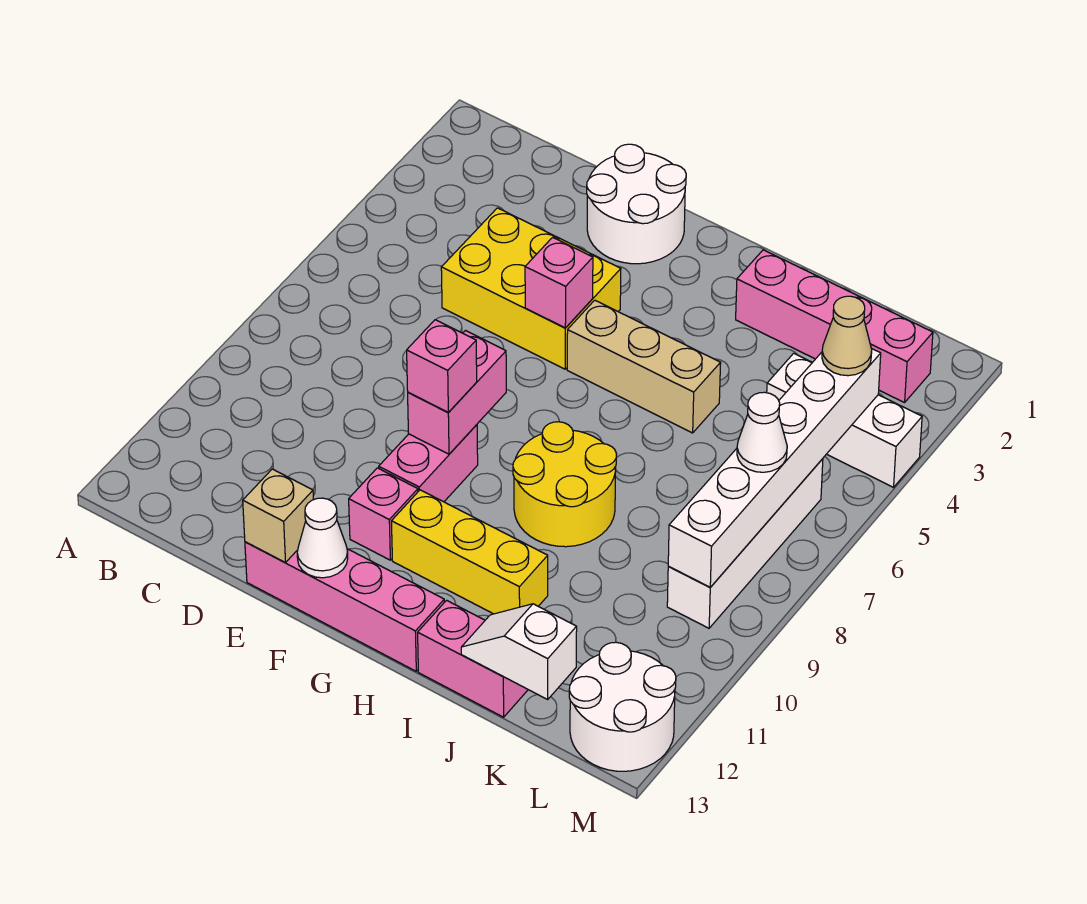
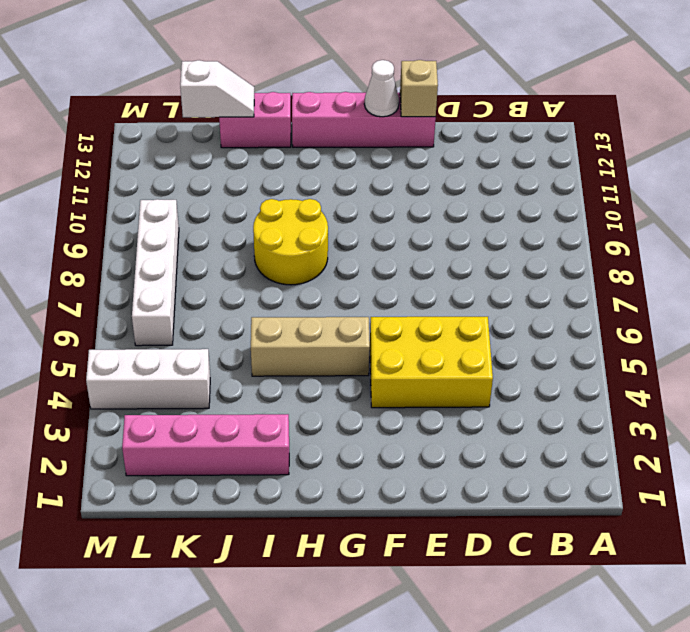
none -> white round brick E1:F2 level 1
none -> pink brick F9:F10 level 1
none -> pink brick F11 level 1

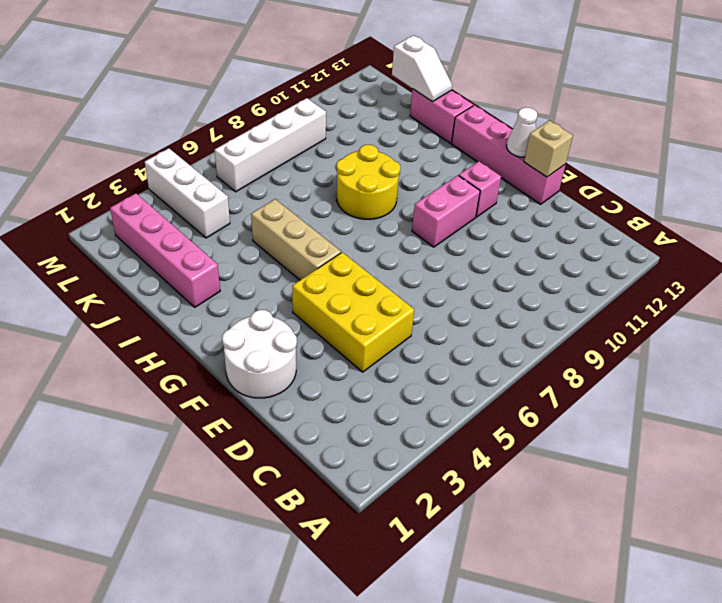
none -> yellow brick G11:I11 level 1
none -> white round brick L12:M13 level 1
none -> pink brick F5 level 2

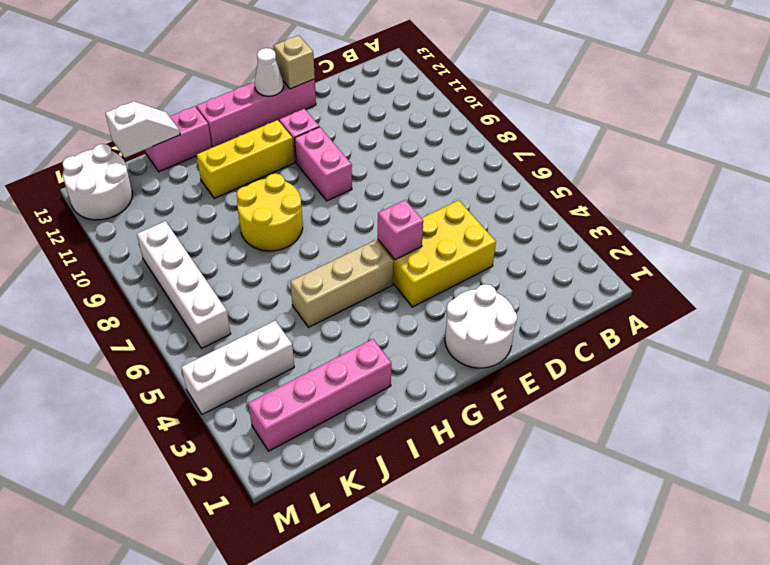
none -> pink brick F8:F9 level 2
none -> white brick L4:L9 level 2
none -> pink brick F9 level 3

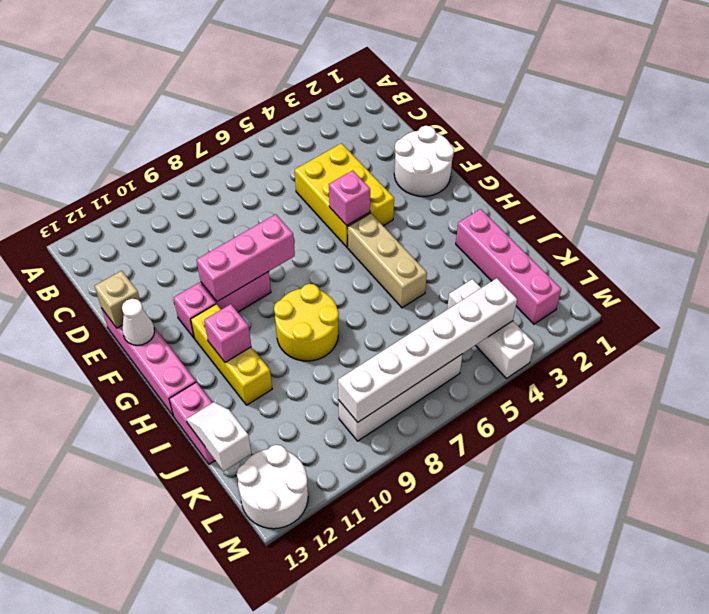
pink brick F8:F10 level 2 -> pink brick F8:F9 level 2
pink brick H11 level 2 -> pink brick F9 level 3
none -> tan cone L4 level 3
none -> white cone L7 level 3

